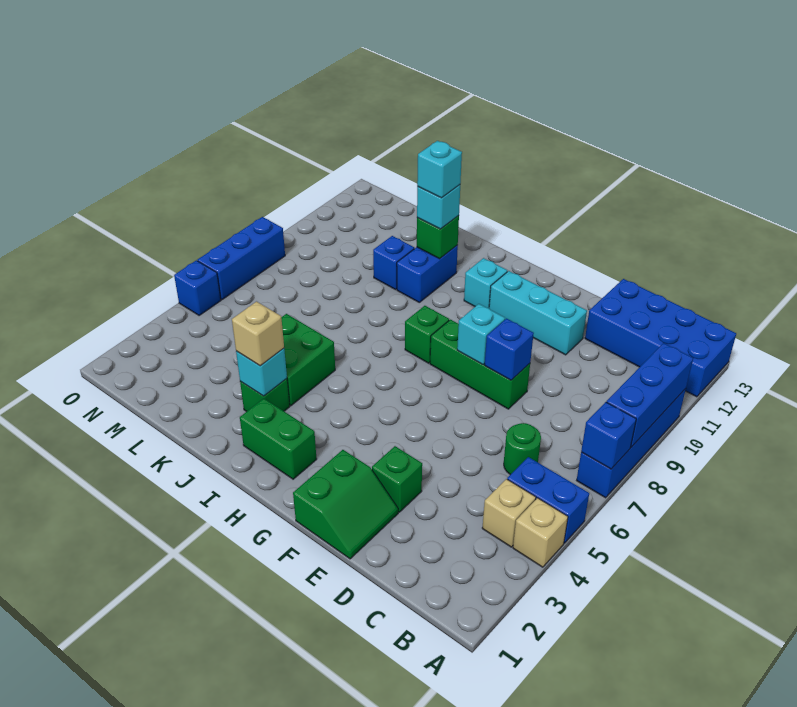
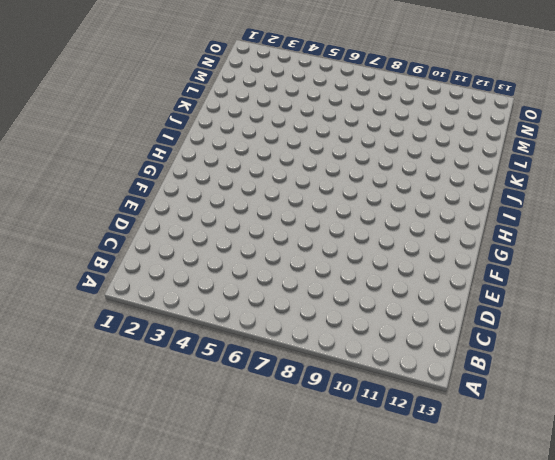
none -> tan brick A4 level 1
none -> blue brick A5:B5 level 1
none -> blue brick A7:A10 level 1

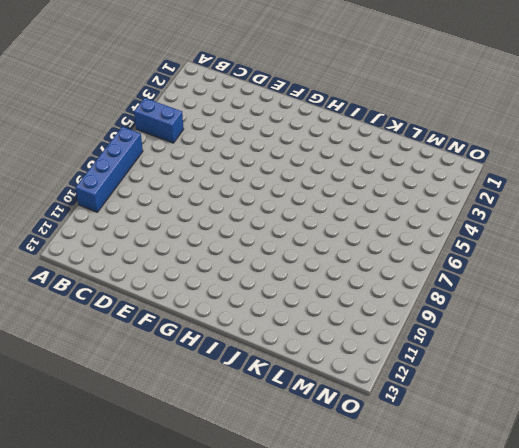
none -> tan brick A4 level 1
none -> blue brick A12:D13 level 1
none -> tan brick B4 level 1

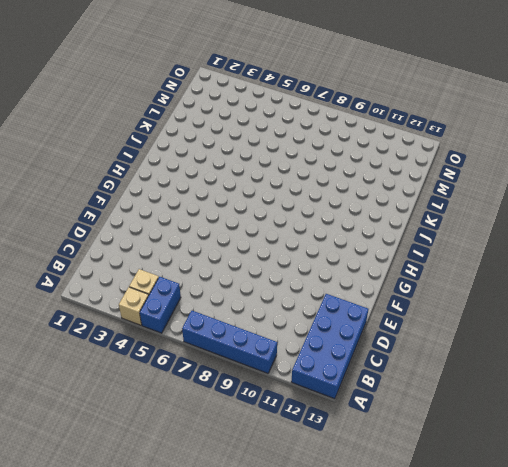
none -> green round brick C6 level 1
none -> green slope E1:F2 level 1 top F
none -> green brick E3 level 1

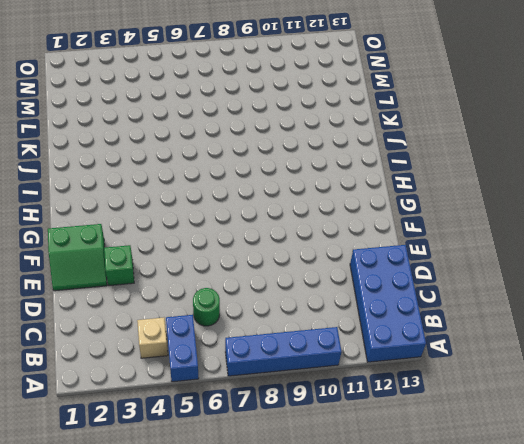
none -> tan brick A4 level 1
none -> green brick E8:G8 level 1
none -> cyan brick E11:G11 level 1

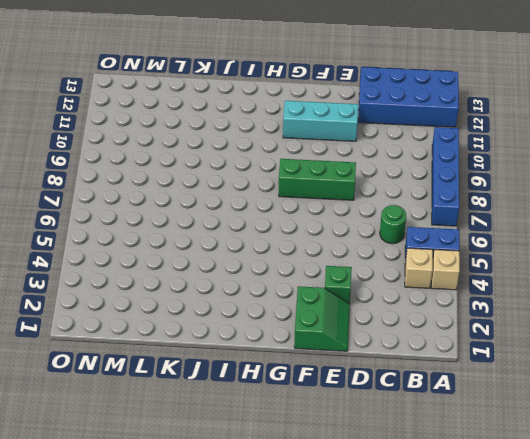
none -> green brick H2:I2 level 1
none -> green brick H8 level 1
none -> cyan brick H11 level 1

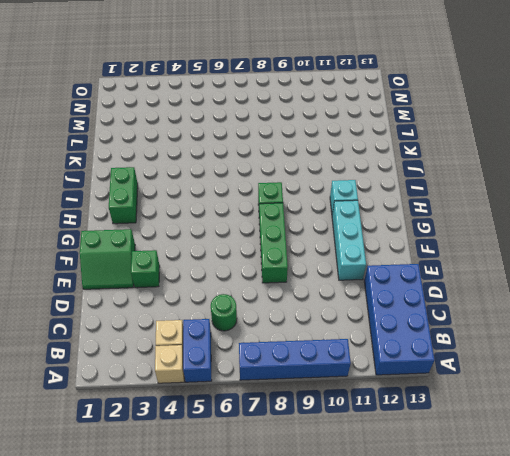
none -> green brick J3 level 1
none -> green brick J4:K5 level 1
none -> blue brick J10:J11 level 1

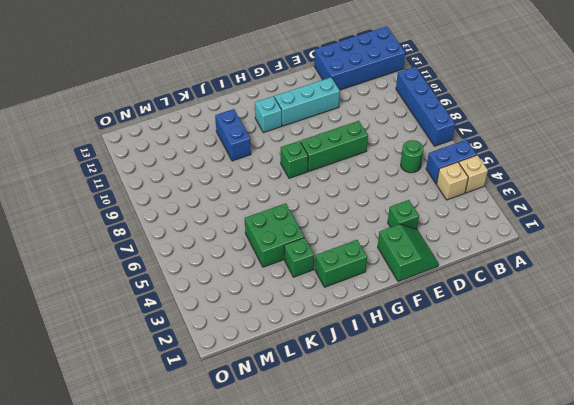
none -> blue brick K10 level 1
none -> blue brick O5 level 1
none -> blue brick O6:O8 level 1

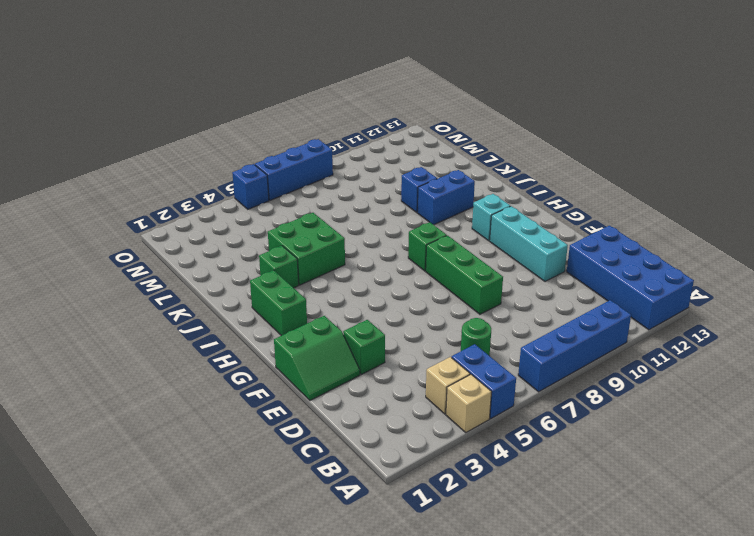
none -> blue brick A7 level 2
none -> blue brick A8:A10 level 2
none -> blue brick E8 level 2

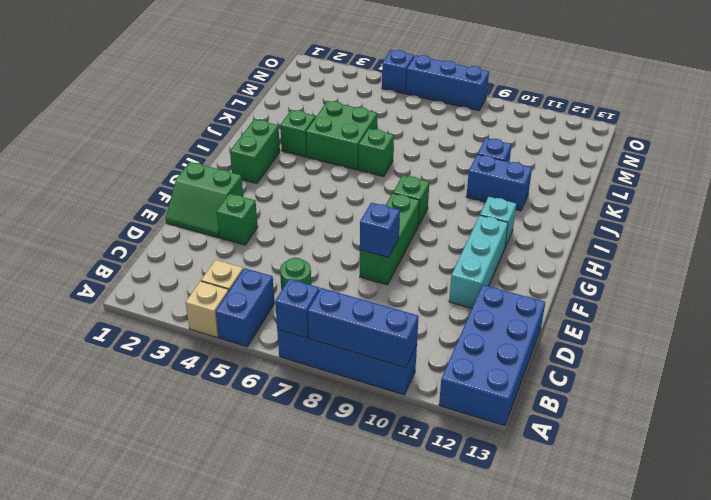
green brick J6 level 1 -> green brick J11 level 2
none -> cyan brick F8 level 2
none -> cyan brick J3 level 2
none -> tan brick J3 level 3

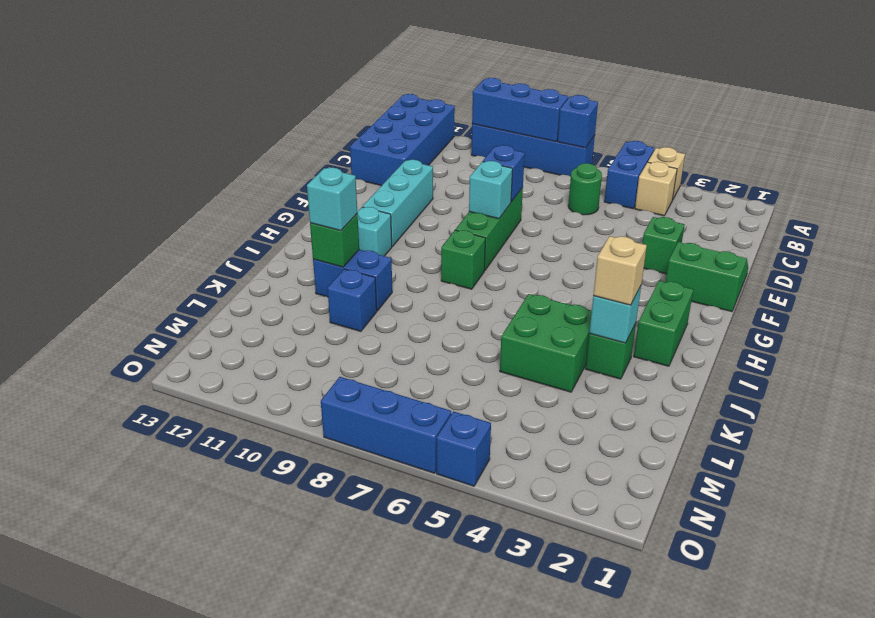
none -> cyan brick J11 level 4

